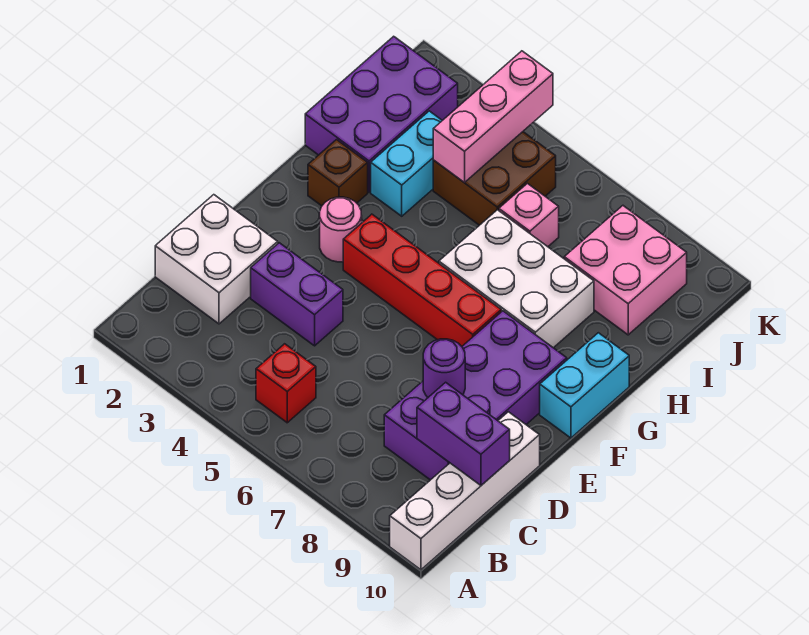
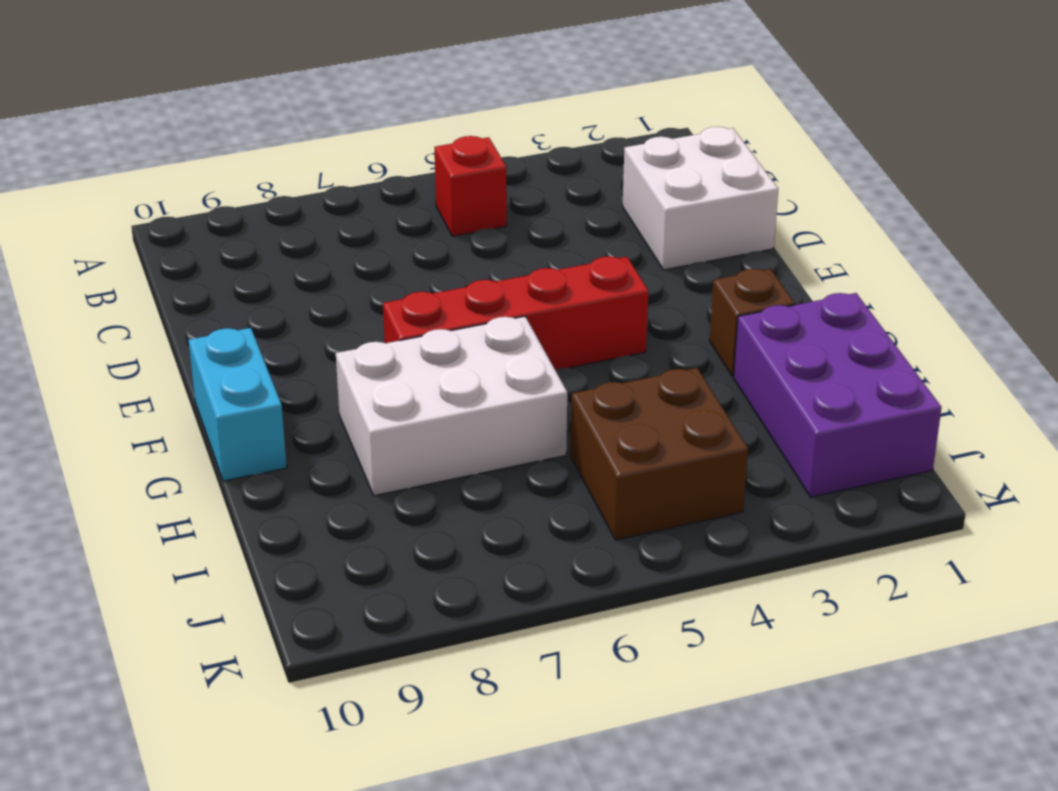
none -> white brick A10:D10 level 1
none -> purple brick C8:F9 level 1
none -> purple brick D3:D4 level 1

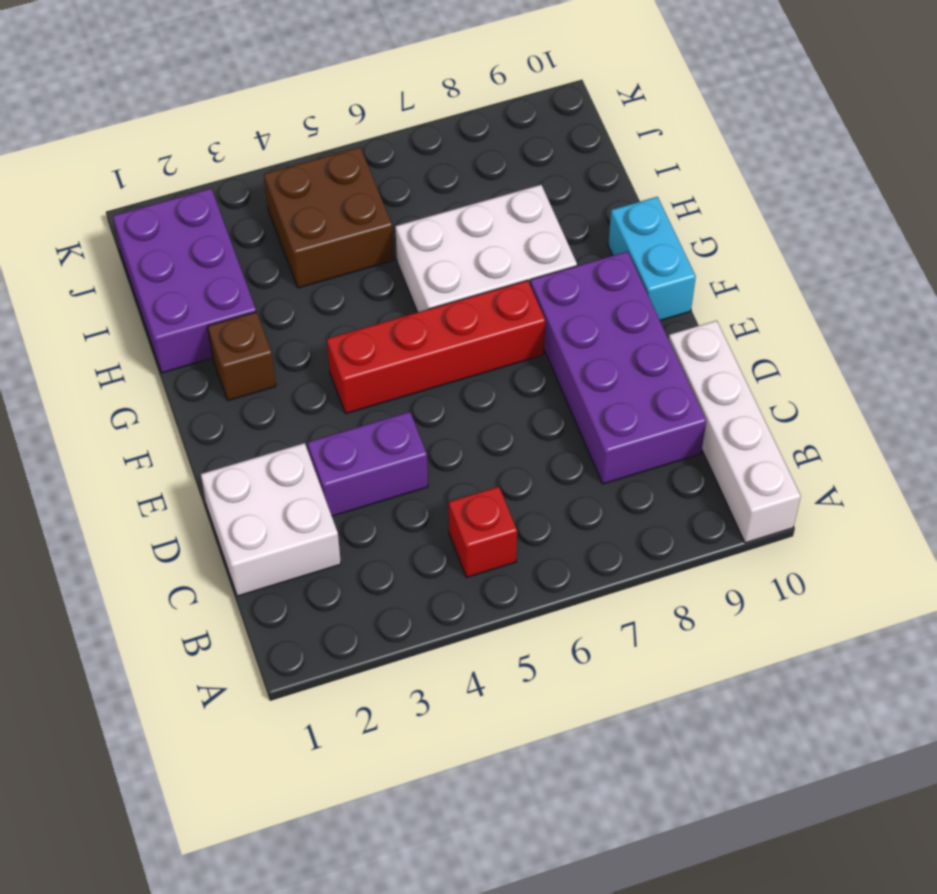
none -> pink round brick F3 level 1
none -> cyan brick H3:I3 level 1
none -> pink brick I6 level 1

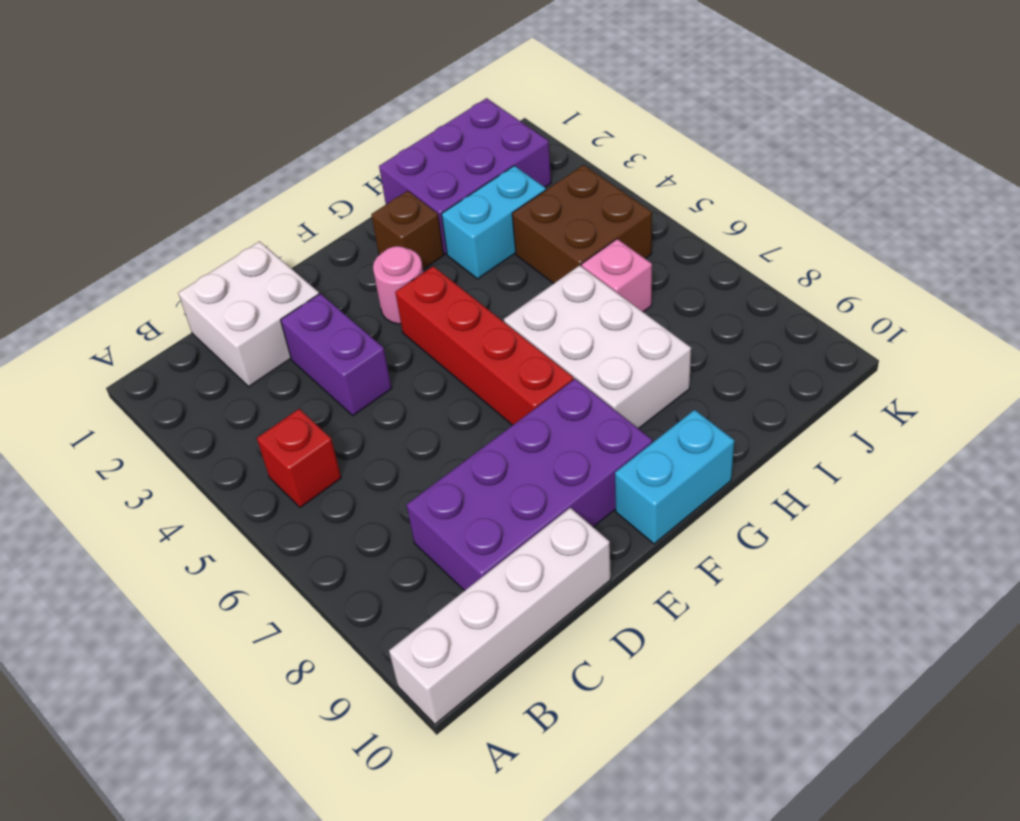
none -> pink brick I8:J9 level 1
none -> purple brick C9:C10 level 2
none -> purple round brick D8 level 2

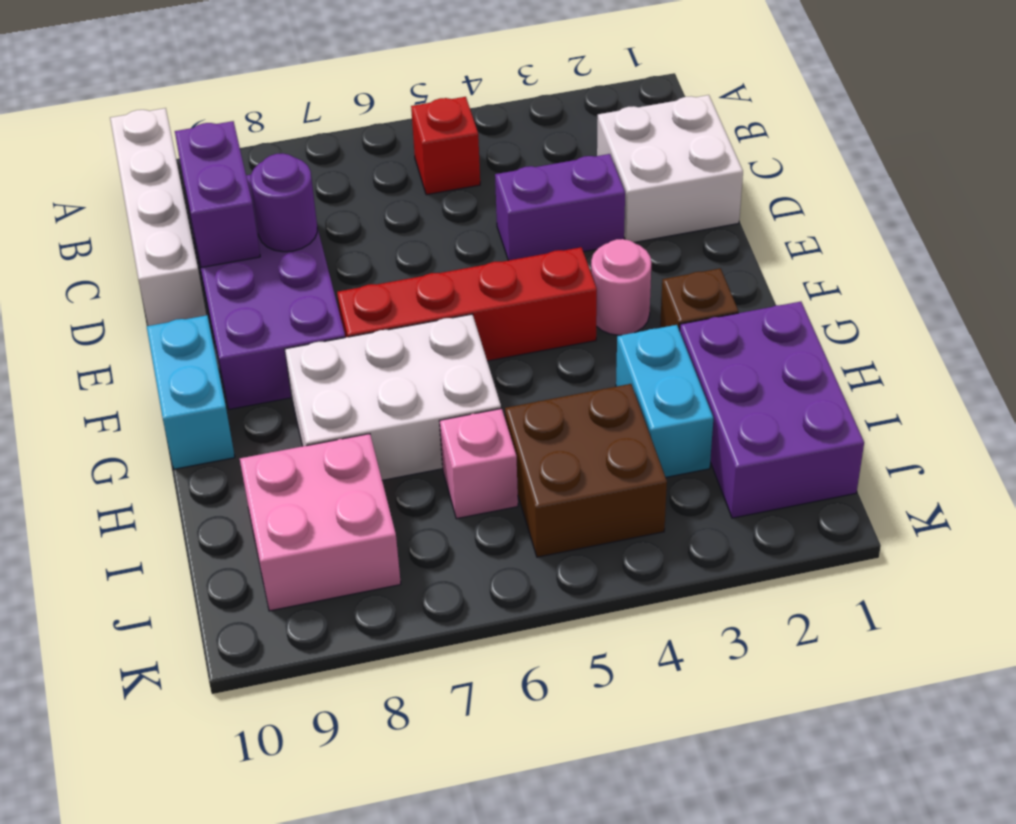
purple brick C9:D9 level 2 -> purple brick C9:C10 level 2
none -> pink brick I4:K4 level 2

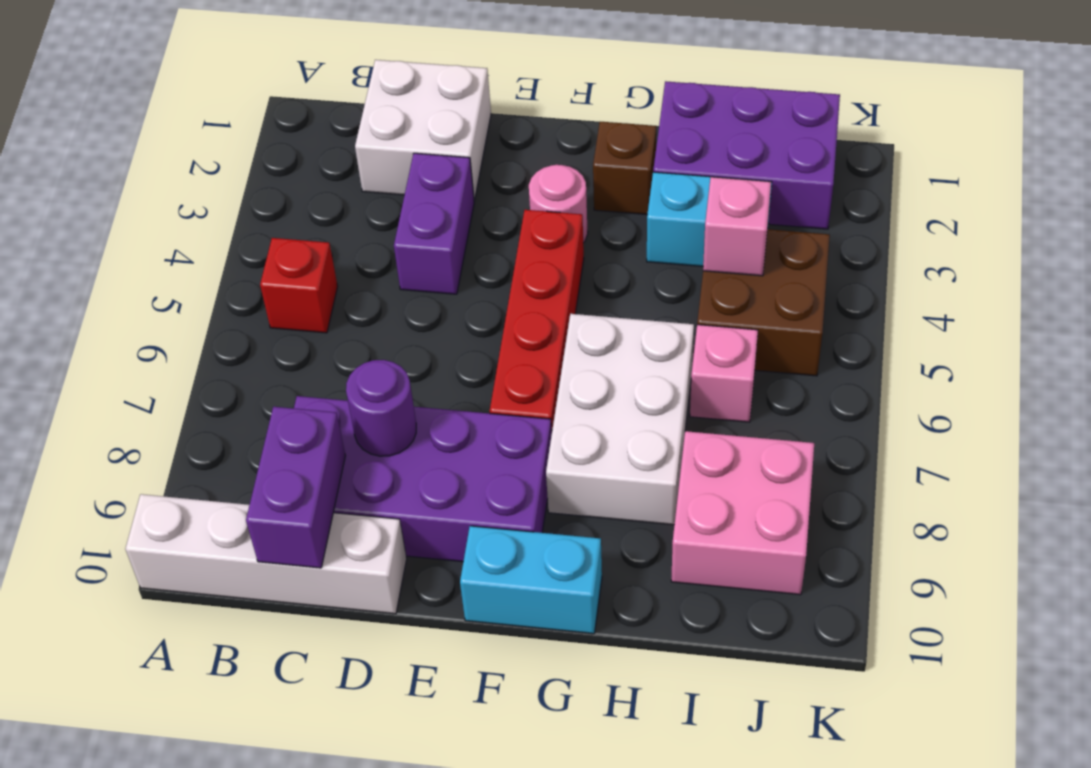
pink brick I4 level 2 -> pink brick I4:K4 level 2

